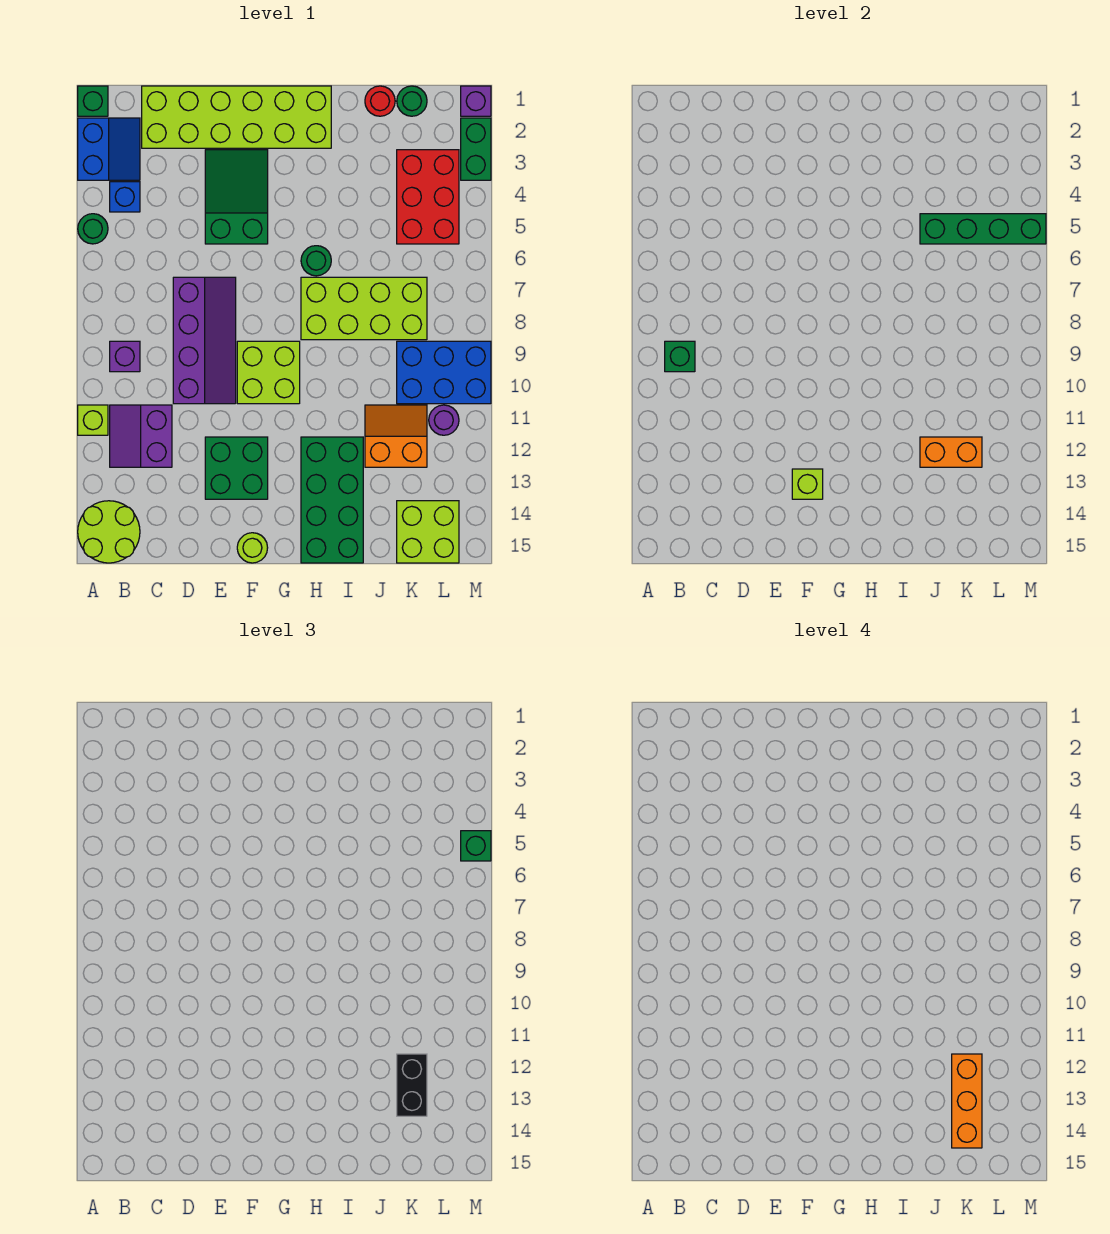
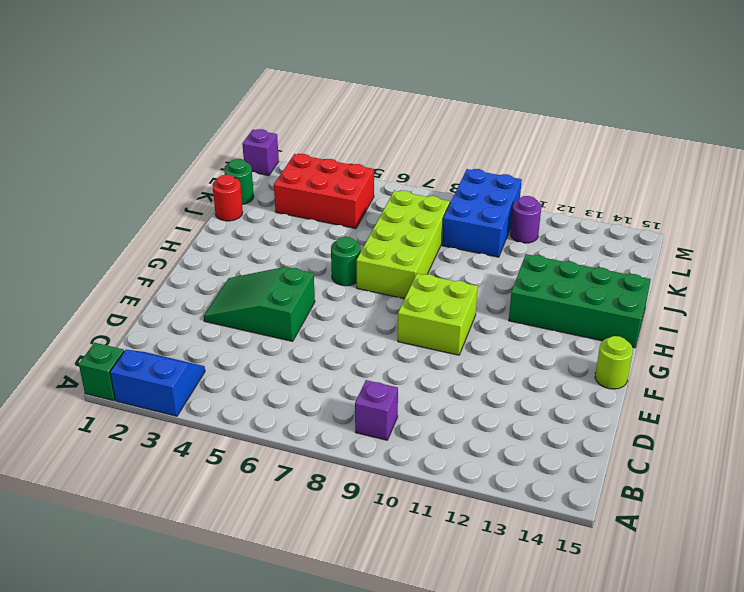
none -> green round brick A5 level 1
none -> lime brick A11 level 1
none -> lime round brick A14:B15 level 1
none -> blue brick B4 level 1

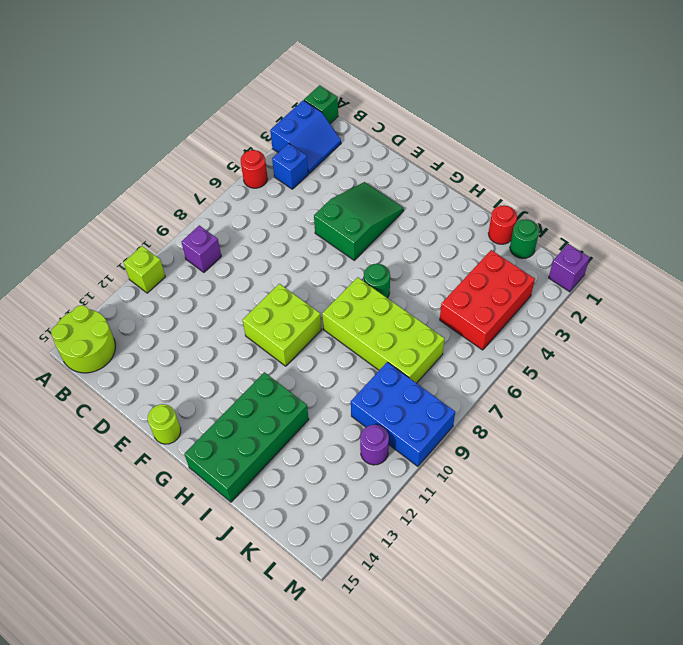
red round brick A5 level 1 -> green round brick A5 level 1
none -> purple slope B11:C12 level 1 top C
none -> lime brick C1:H2 level 1
none -> purple slope D7:E10 level 1 top D
none -> green brick E12:F13 level 1

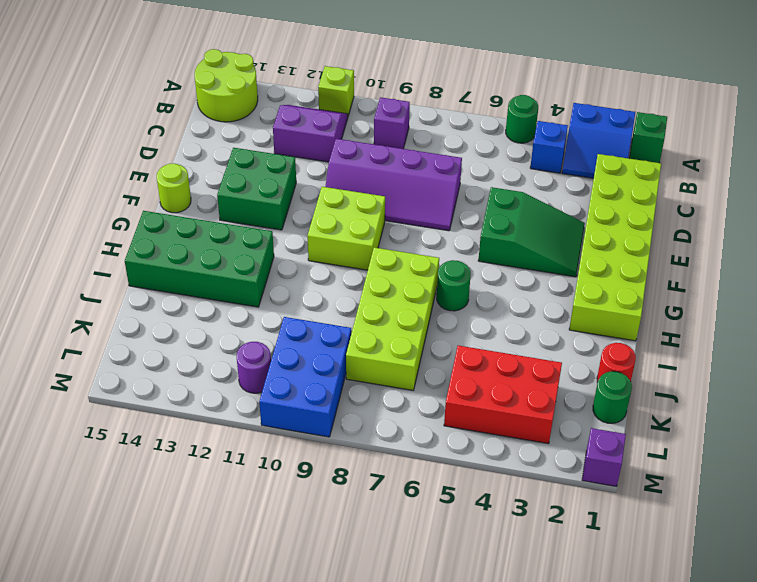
none -> orange slope J11:K12 level 1 top 12
none -> lime brick K14:L15 level 1
none -> green brick M2:M3 level 1
none -> green brick B9 level 2

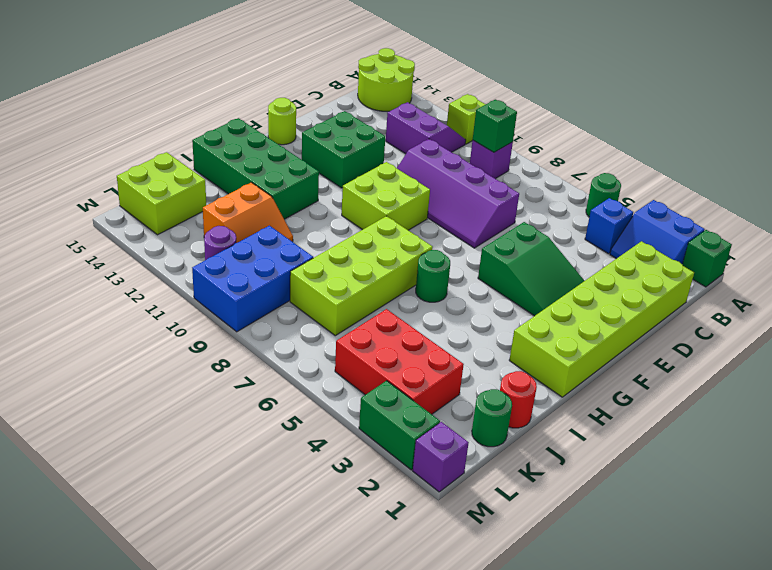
none -> lime brick F13 level 2
none -> green brick J5:M5 level 2
none -> orange brick J12:K12 level 2
none -> black brick K12:K13 level 3

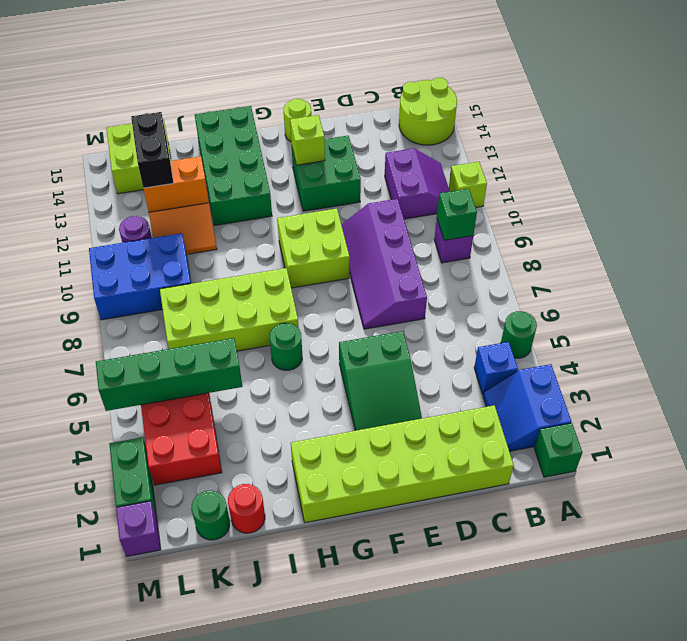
none -> green brick M5 level 3
none -> orange brick K12:K14 level 4

